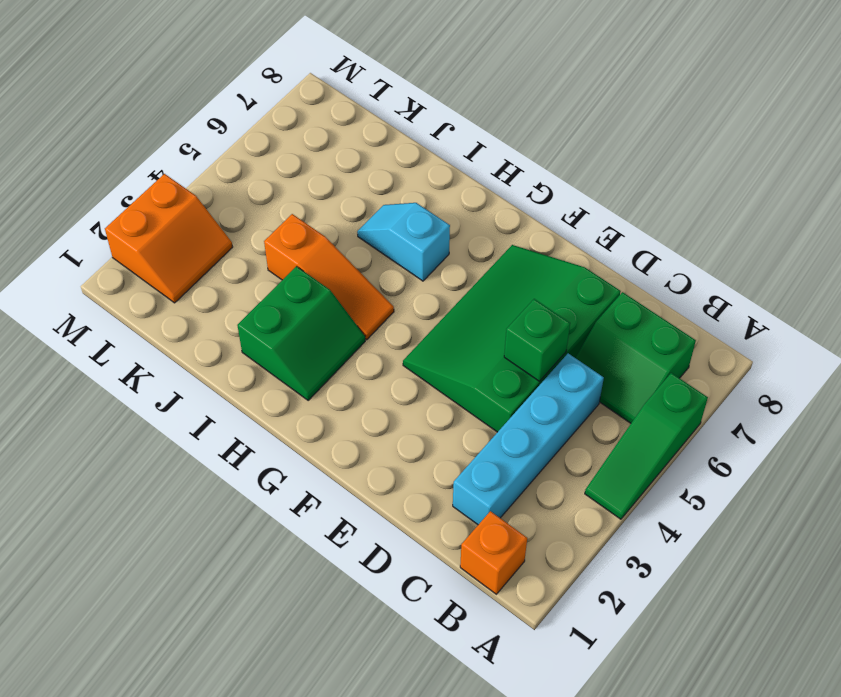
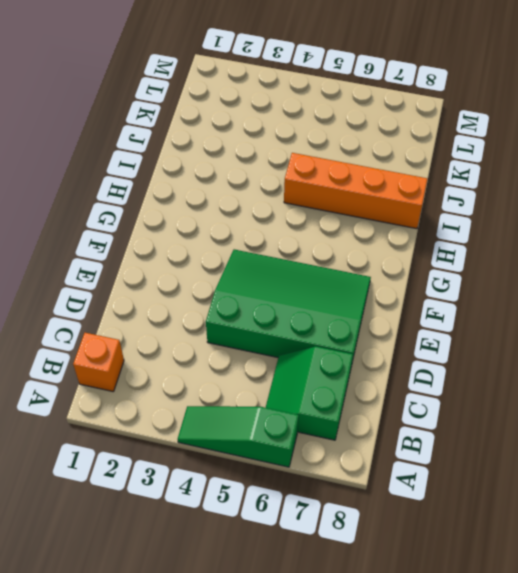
orange brick I5:I8 level 1 -> cyan slope H6:I6 level 1 top H
none -> cyan brick C2:C5 level 1
none -> green slope H2:I3 level 1 top I

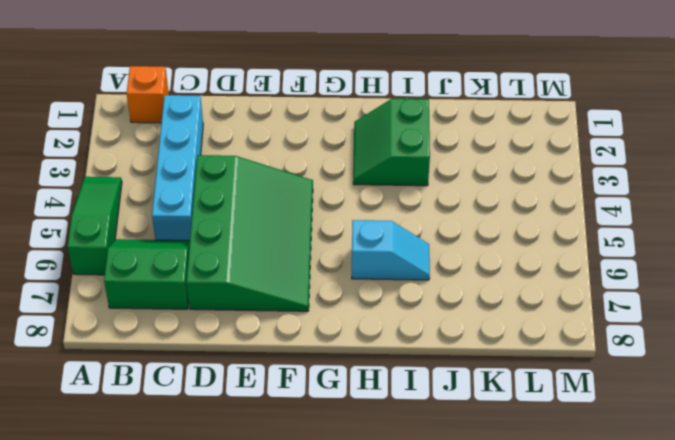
none -> orange slope H4:J4 level 1 top J
none -> orange slope L2:M3 level 1 top M

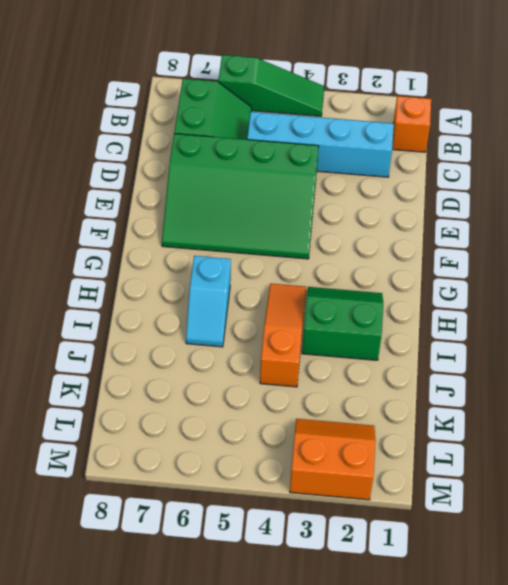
none -> green brick D5 level 2

